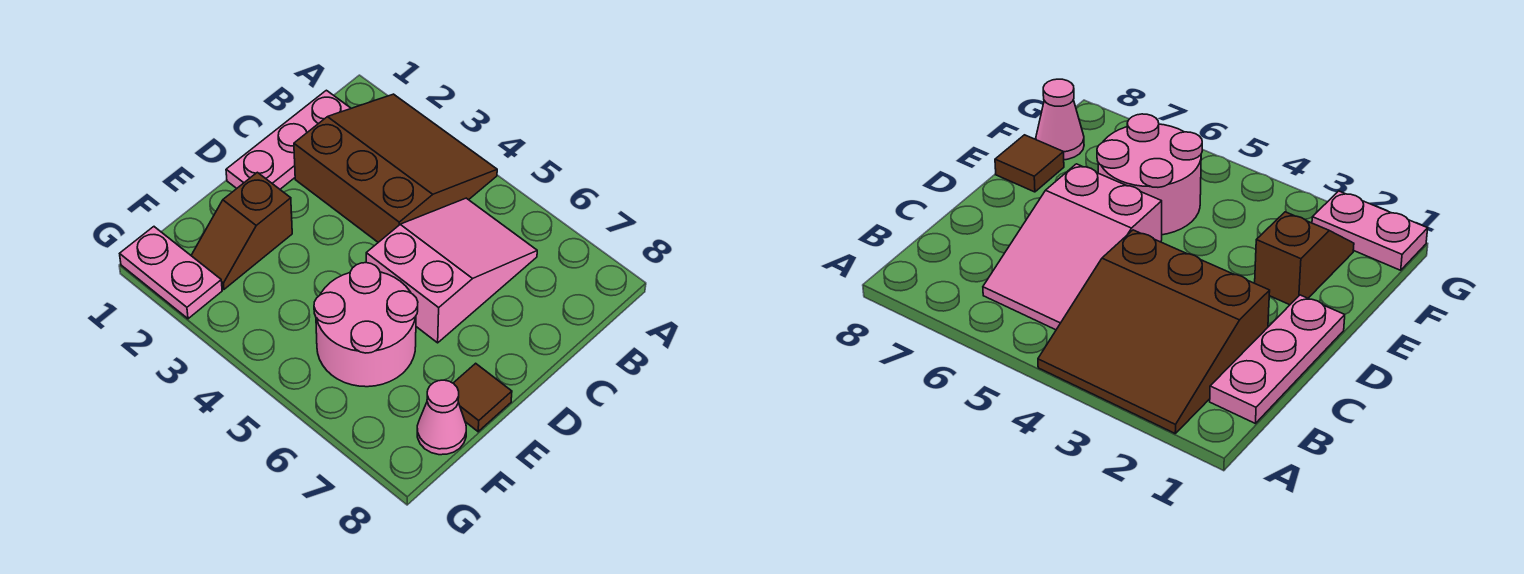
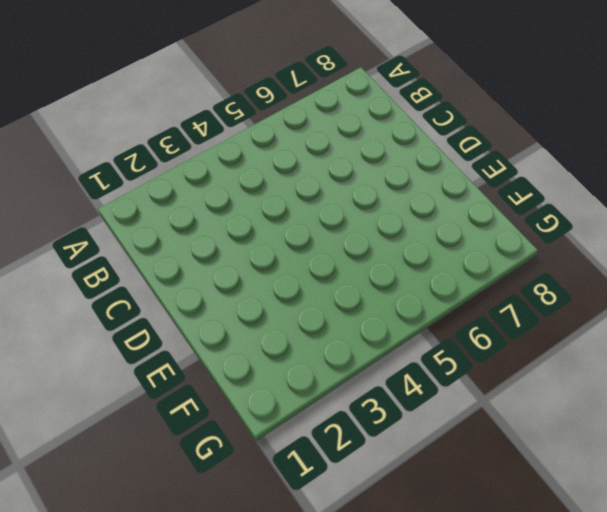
none -> brown slope A2:C4 level 1 top C
none -> pink plate B1:D1 level 1

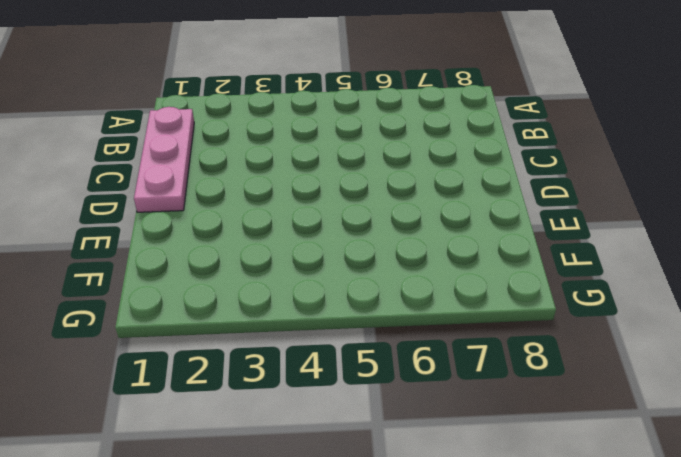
none -> brown slope A2:C4 level 1 top C
none -> pink slope B5:D6 level 1 top D

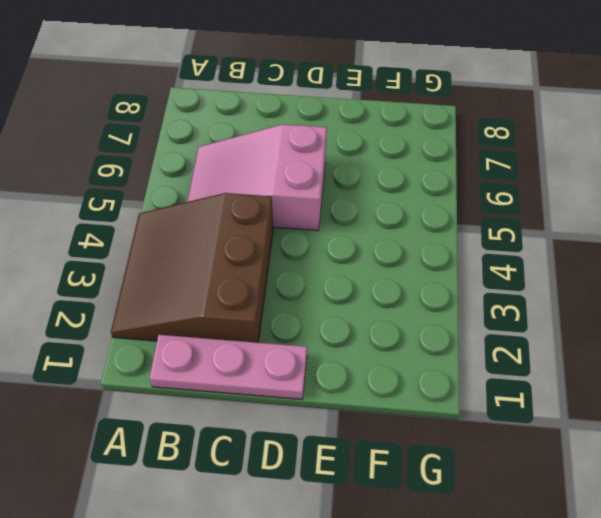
none -> brown slope E2:F2 level 1 top E
none -> pink round brick E5:F6 level 1

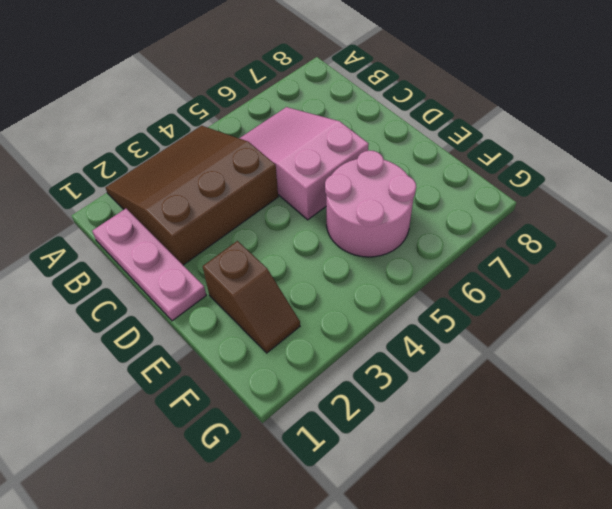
none -> brown tile E8 level 1
none -> pink cone F8 level 1

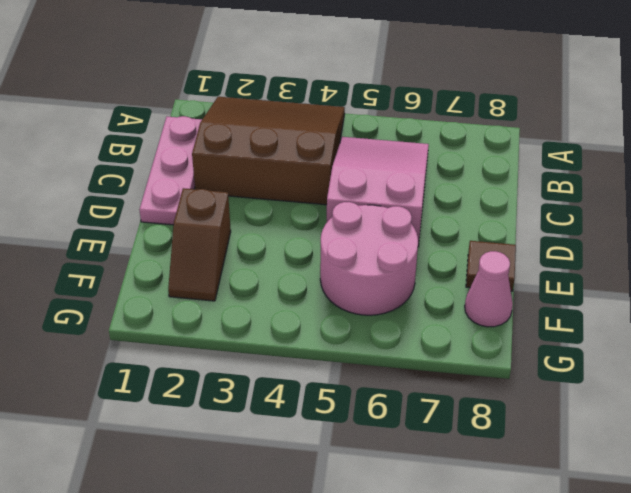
none -> pink plate G1:G2 level 1

